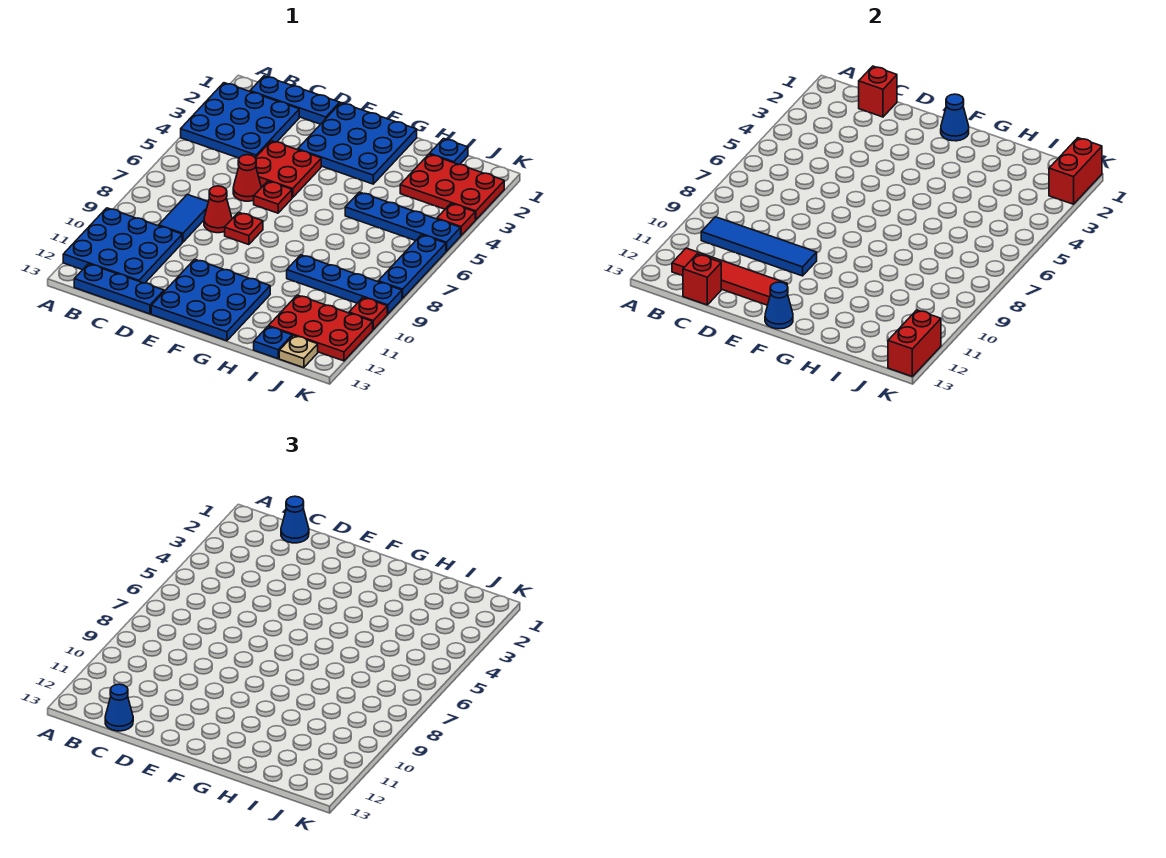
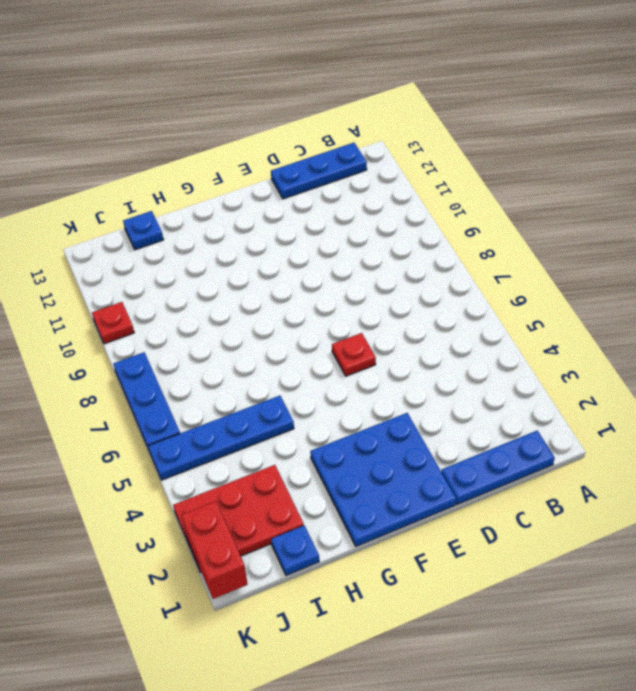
none -> blue plate A2:C4 level 1
none -> blue plate A10:C12 level 1
none -> blue tile C8:C9 level 1
none -> red plate D4:E5 level 1

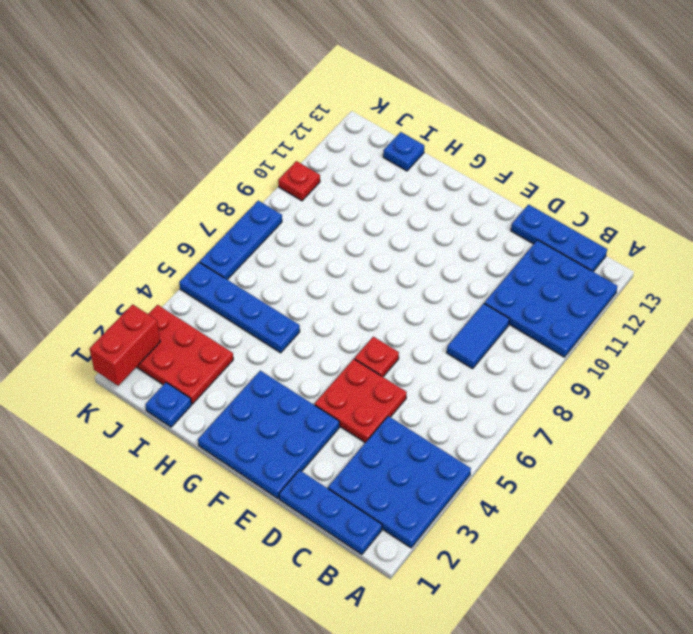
none -> red cone D6 level 1
none -> red cone D8 level 1
none -> red plate E8 level 1
none -> blue plate E11:G13 level 1

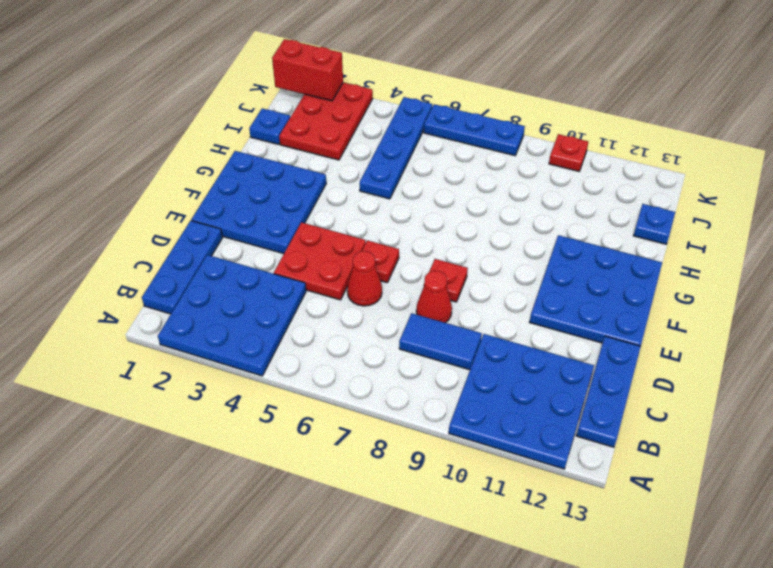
none -> blue plate H9:K9 level 1
none -> red plate I11:K12 level 1
none -> tan plate J13 level 1
none -> red plate K4 level 1

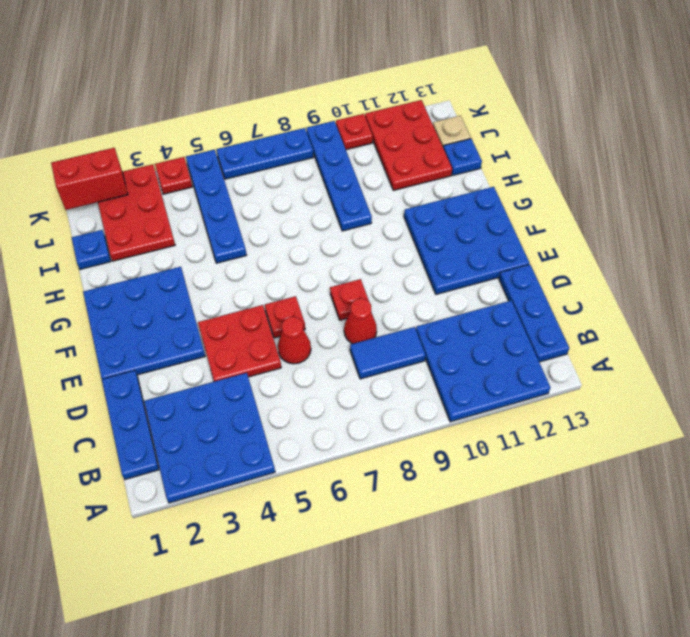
none -> blue tile B10:E10 level 2
none -> red tile B12:E12 level 2
none -> red brick C1 level 2
none -> red brick C13 level 2

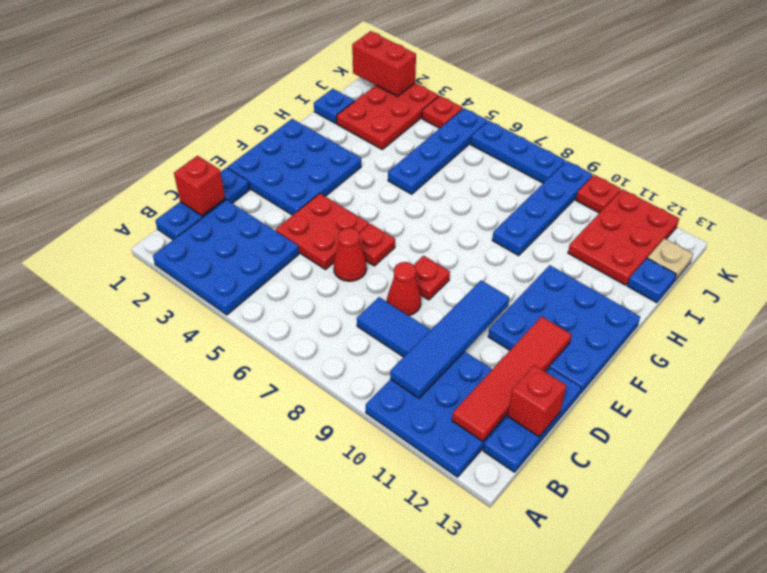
none -> blue cone F1 level 2
none -> blue cone F13 level 2
none -> red brick K12:K13 level 2
none -> blue cone C1 level 3

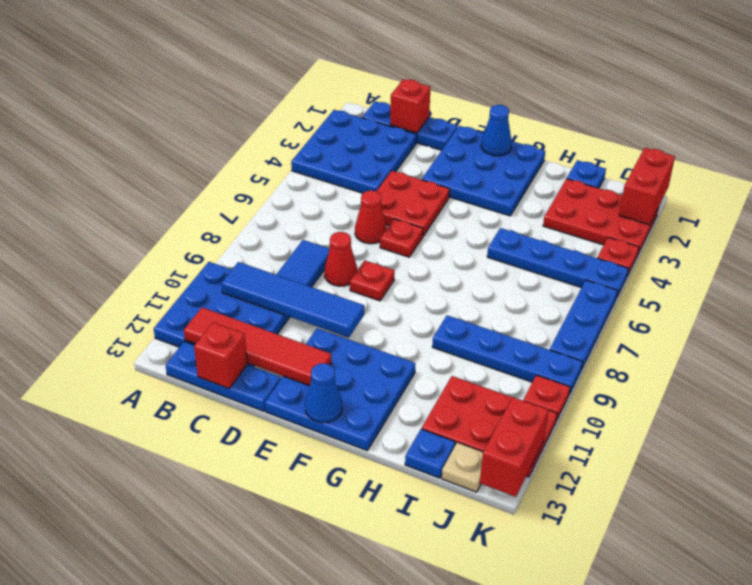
none -> blue cone C1 level 3
none -> blue cone C13 level 3

